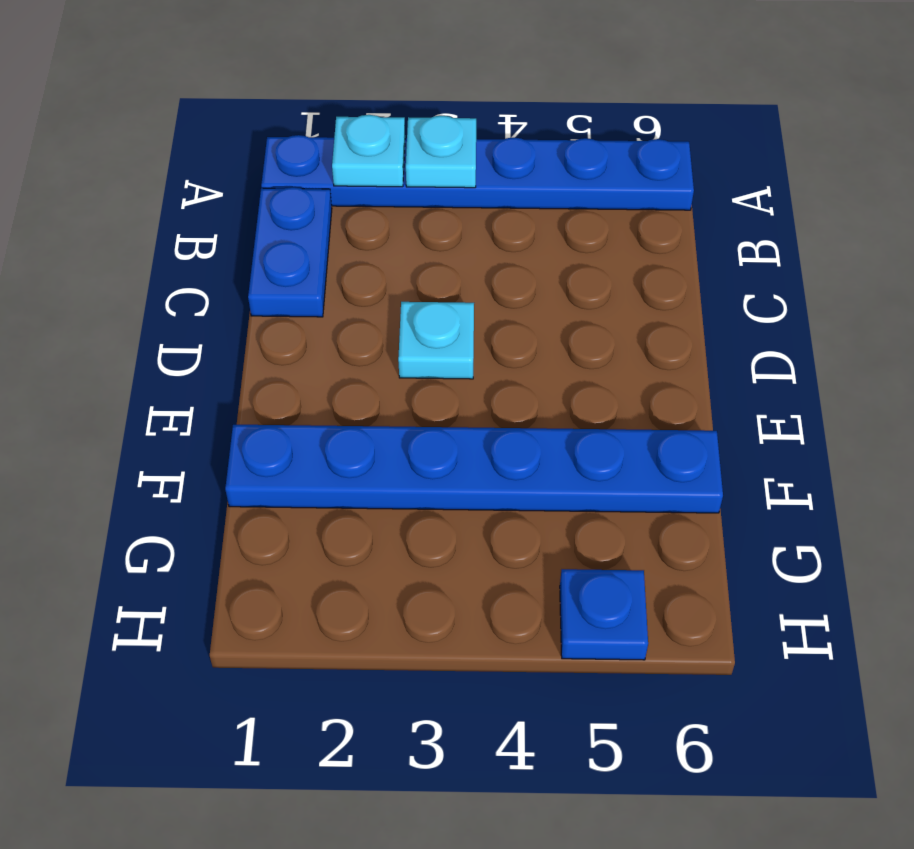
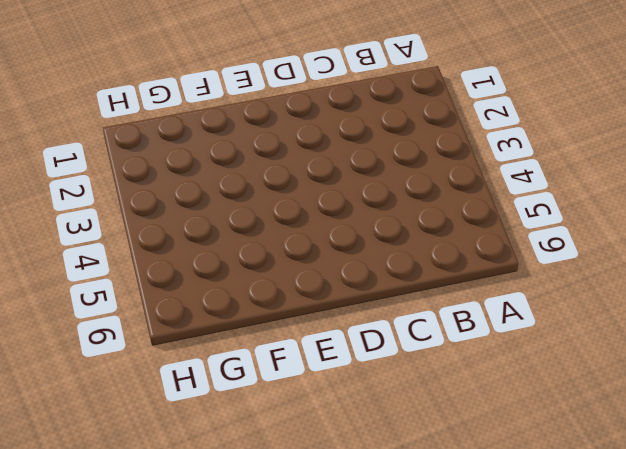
none -> blue plate A1:A6 level 1
none -> blue plate B1:C1 level 1

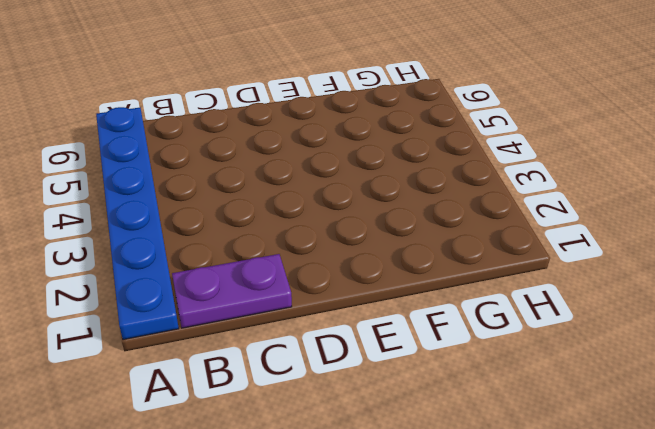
purple plate B1:C1 level 1 -> blue plate B1:C1 level 1
none -> cyan plate D3 level 1
none -> blue plate F1:F6 level 1

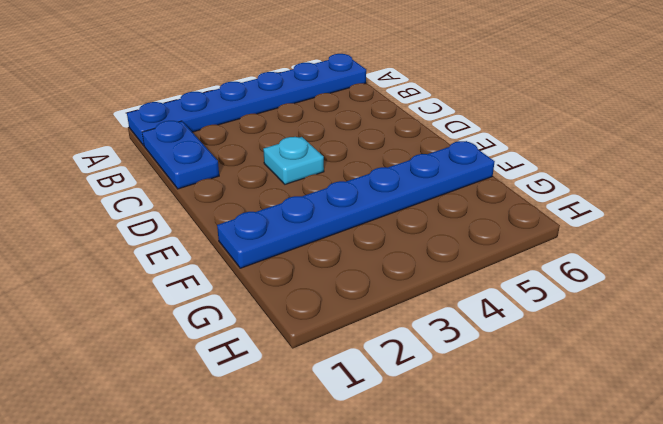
none -> blue plate H5 level 1
none -> cyan plate A2 level 2

